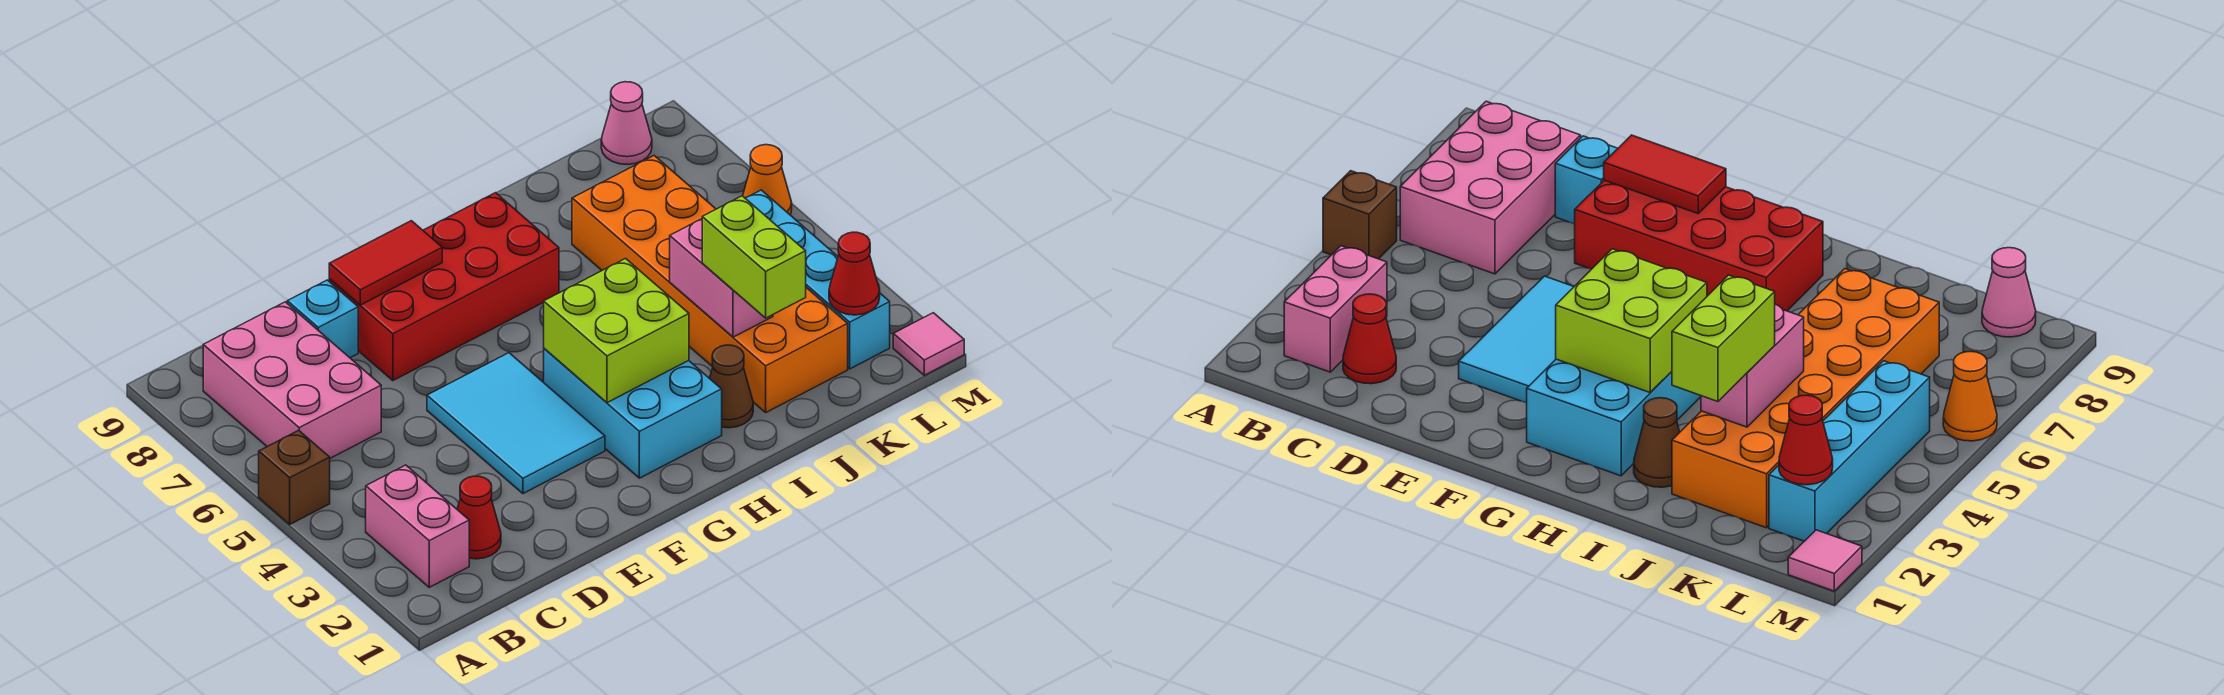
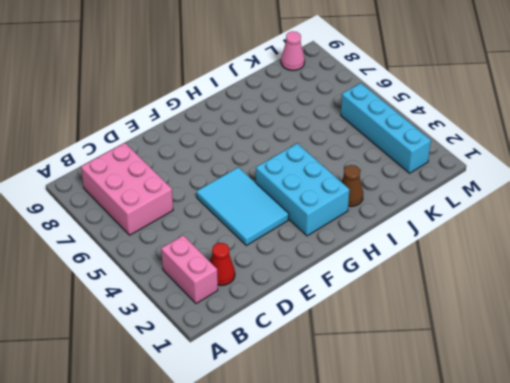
none -> brown brick A5 level 1
none -> cyan brick D8 level 1
none -> red brick E7:H8 level 1

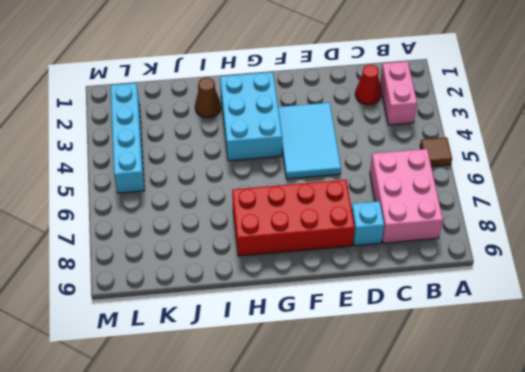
brown tile A5 level 1 -> brown brick A5 level 1
none -> orange brick J2:K7 level 1
none -> pink cone L9 level 1
none -> pink tile M1 level 1

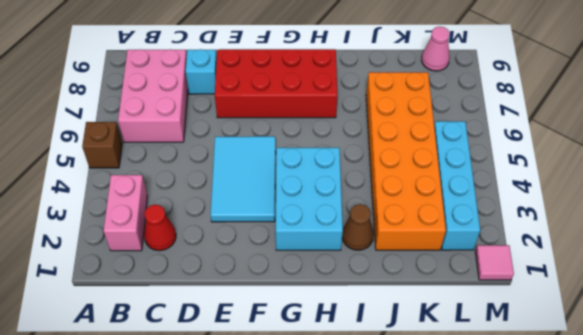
none -> orange cone M6 level 1
none -> red tile E8:F8 level 2
none -> lime brick G3:H4 level 2

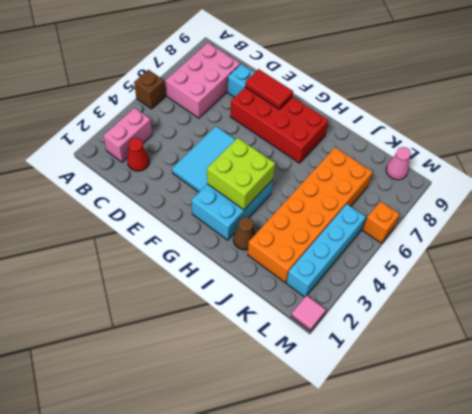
orange brick M6 level 1 -> orange cone M6 level 1
none -> pink brick J3:J4 level 2
none -> red cone L2 level 2
none -> lime brick J2:J3 level 3

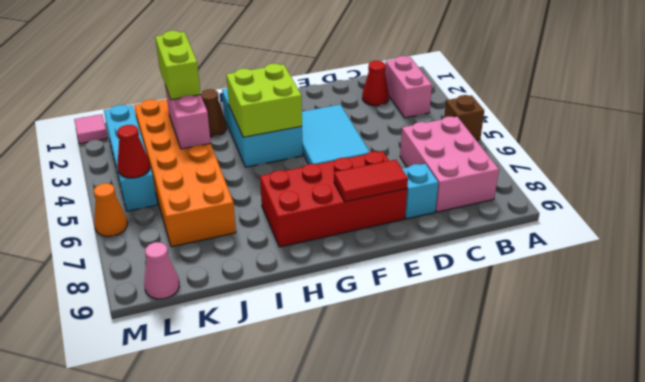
red cone L5 level 2 -> red cone L2 level 2

